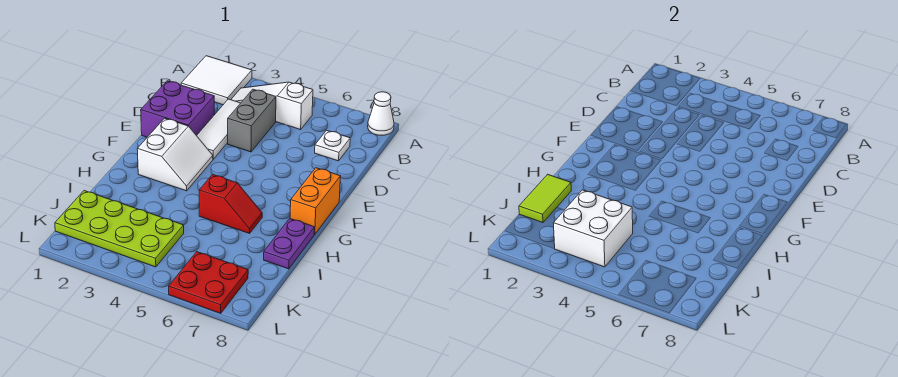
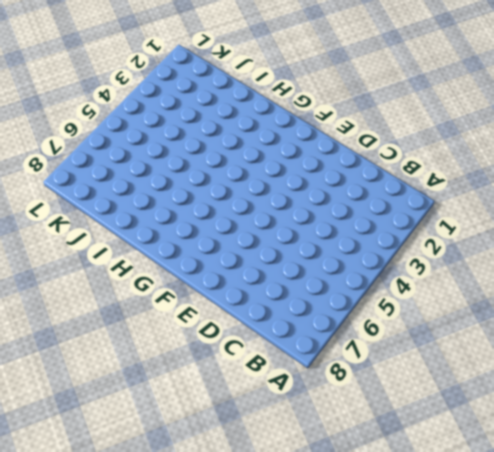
none -> white tile A1:B2 level 1
none -> white cone A8 level 1
none -> white slope B3:B5 level 1 top 5

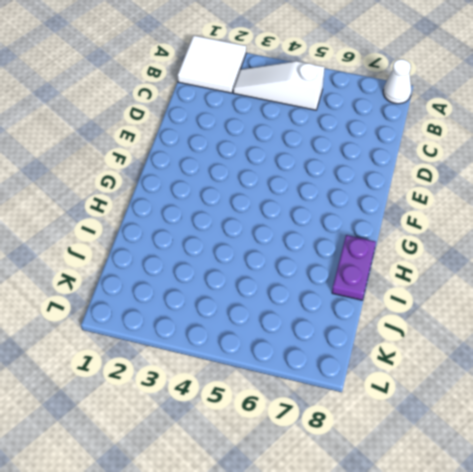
none -> white tile C3:E3 level 1
none -> grey brick C4:D4 level 1
none -> white plate C7 level 1

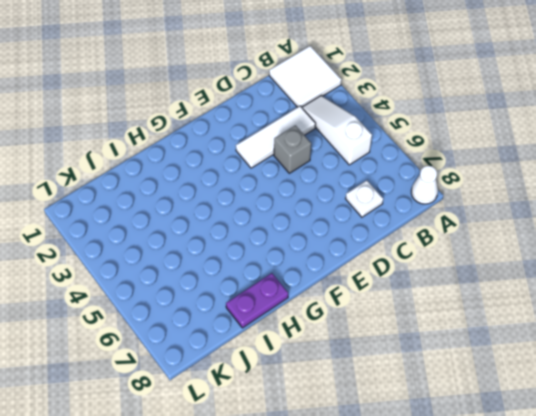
grey brick D4 level 1 -> grey brick C4:D4 level 1
none -> purple brick D1:E2 level 1
none -> white slope F2:G3 level 1 top 2
none -> orange brick F8:G8 level 1

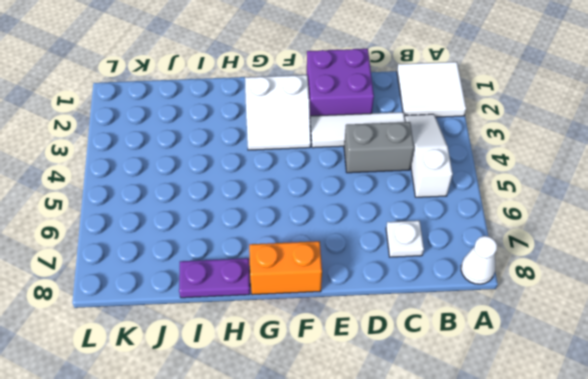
none -> red slope H5:H6 level 1 top 5
none -> lime plate J1:K4 level 1
none -> red plate K6:L7 level 1

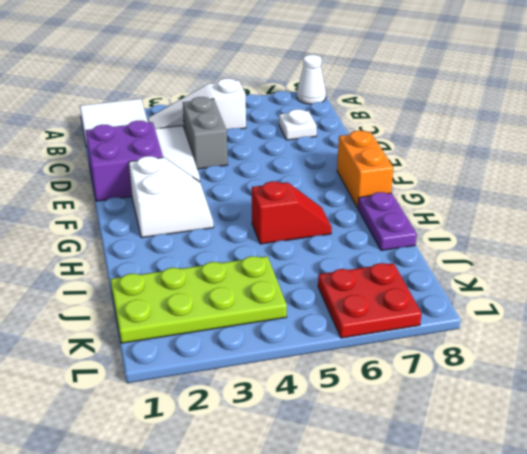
none -> lime tile I1:J1 level 2
none -> white brick J3:K4 level 2

